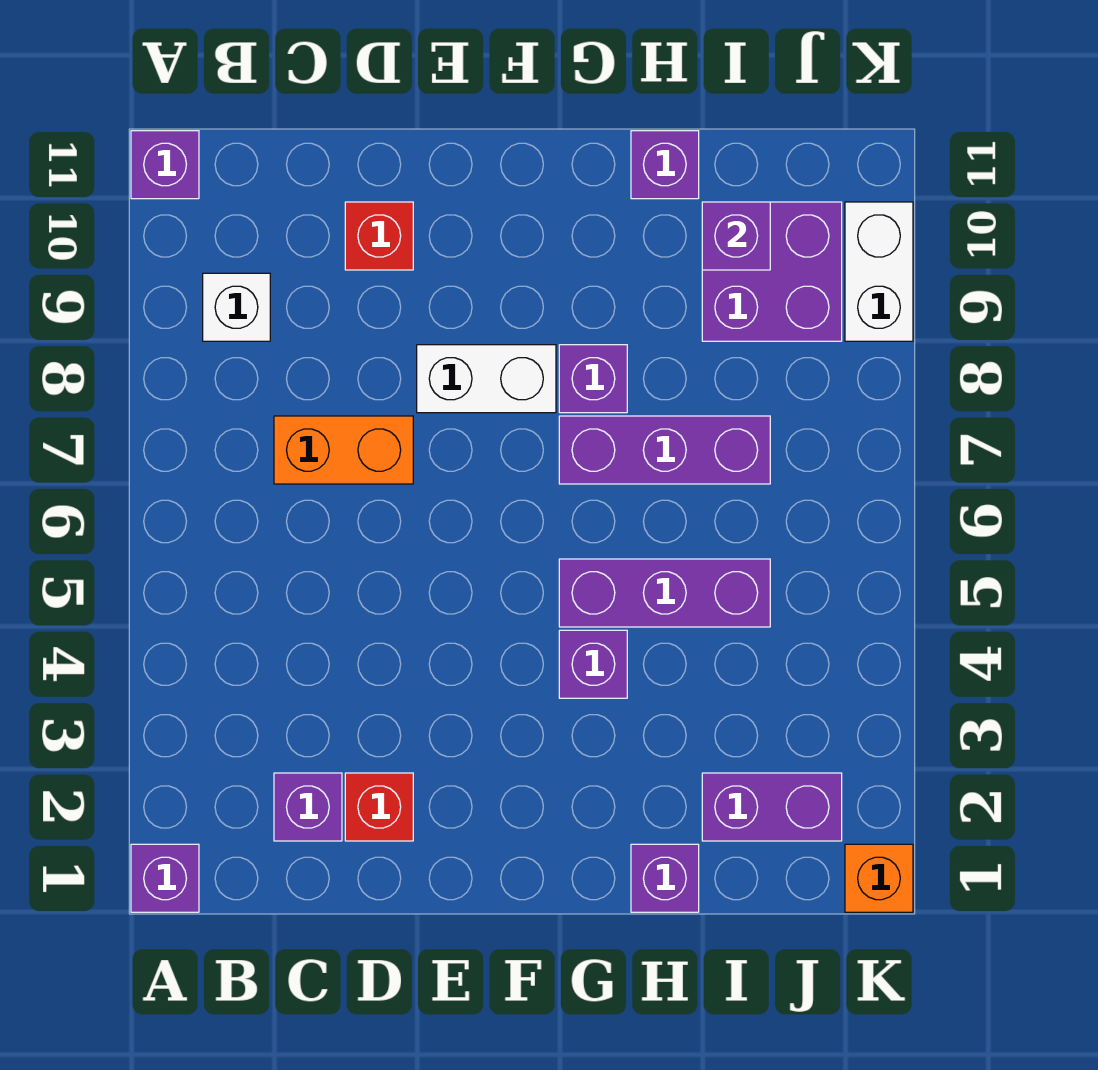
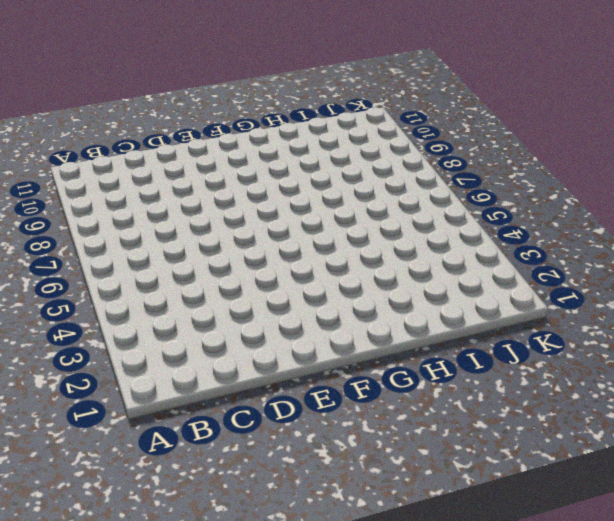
none -> purple brick A1 level 1
none -> purple brick A11 level 1
none -> white brick B9 level 1

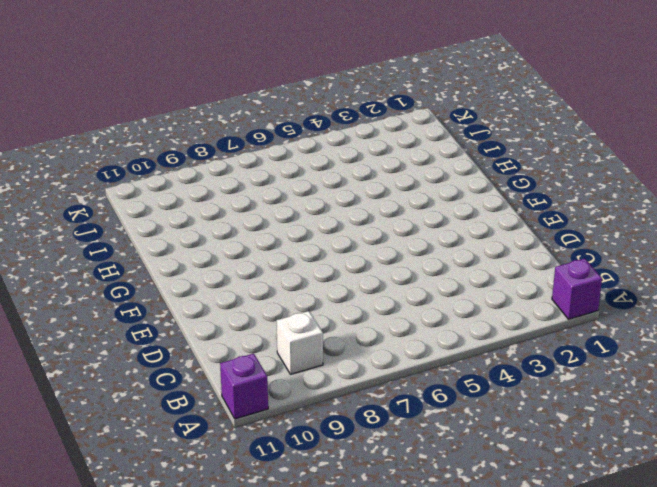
none -> purple brick C2 level 1
none -> orange brick C7:D7 level 1
none -> red brick D2 level 1

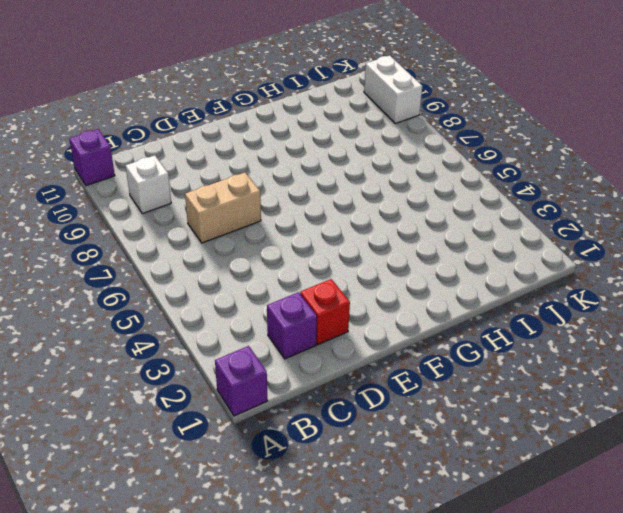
tan brick C7:D7 level 1 -> orange brick C7:D7 level 1
none -> red brick D10 level 1
none -> white brick E8:F8 level 1
none -> purple brick G4 level 1

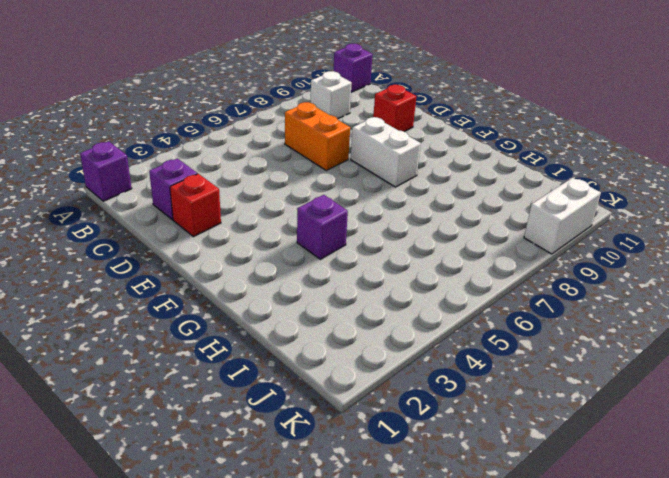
none -> purple brick G5:I5 level 1
none -> purple brick G7:I7 level 1
none -> purple brick G8 level 1

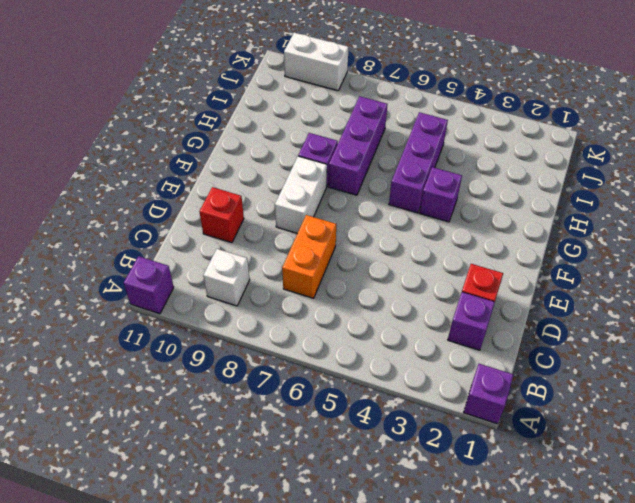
none -> purple brick H1 level 1
none -> purple brick H11 level 1
none -> purple brick I2:J2 level 1

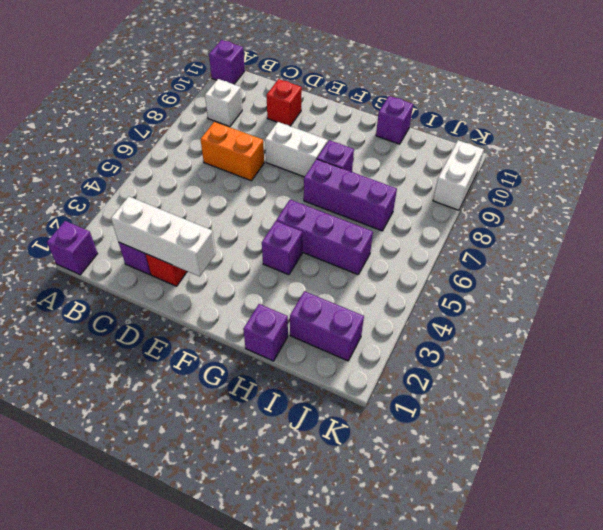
white brick C2:E2 level 2 -> none
none -> purple brick I9:J10 level 1
none -> orange brick K1 level 1
none -> purple brick I10 level 2

